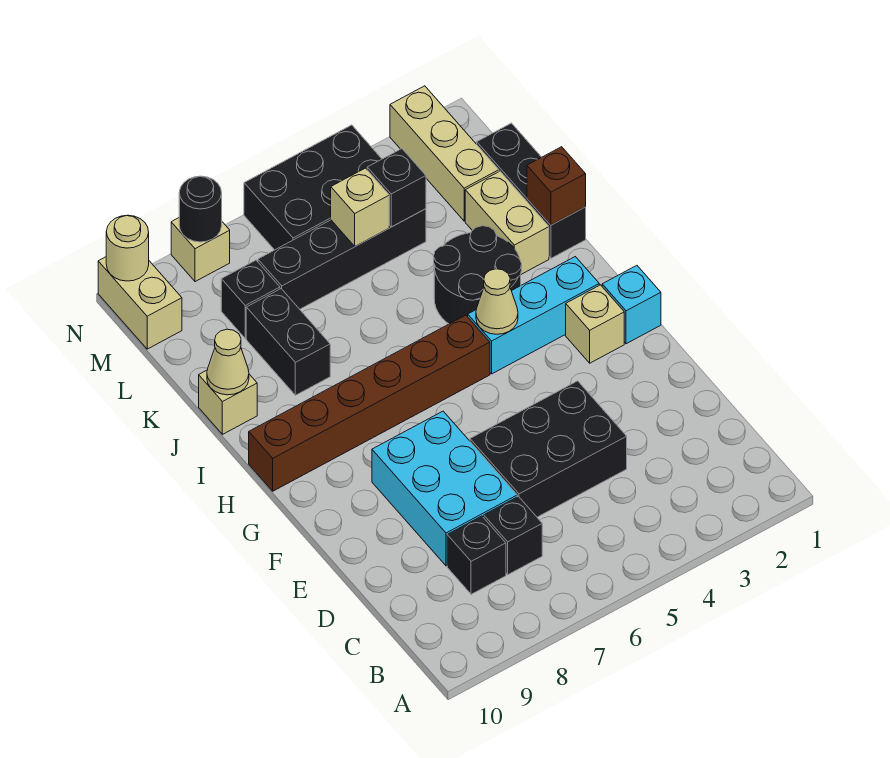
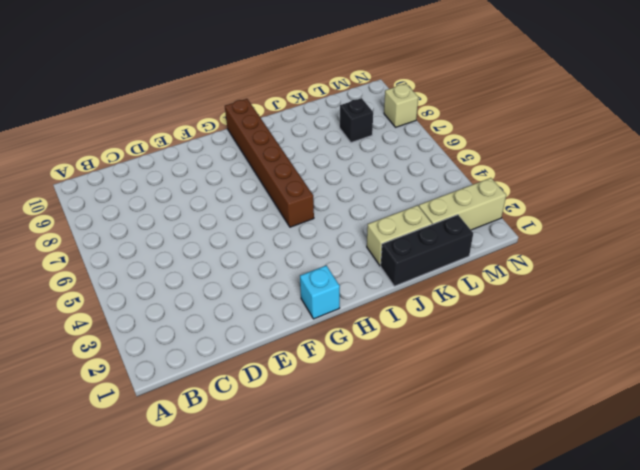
none -> black brick C7 level 1
none -> black brick C8 level 1
none -> black brick D4:E6 level 1

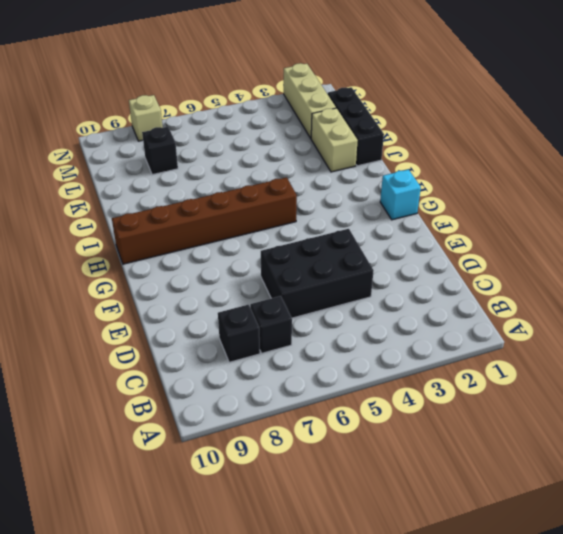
none -> cyan brick D7:F8 level 1
none -> tan brick G2 level 1
none -> cyan brick H2:H4 level 1

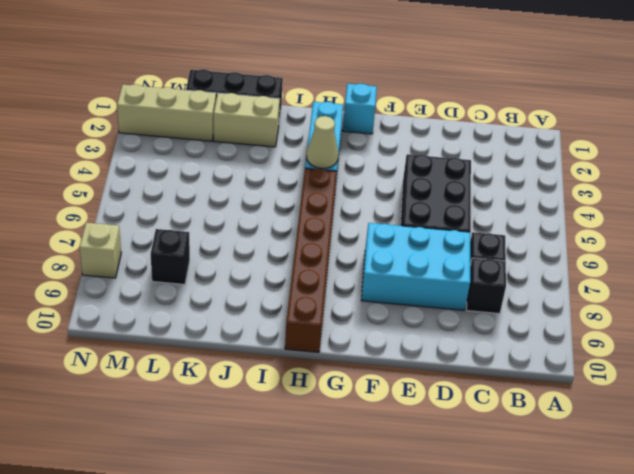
none -> tan brick G2 level 1
none -> black round brick I3:J4 level 1
none -> black brick J8:K8 level 1

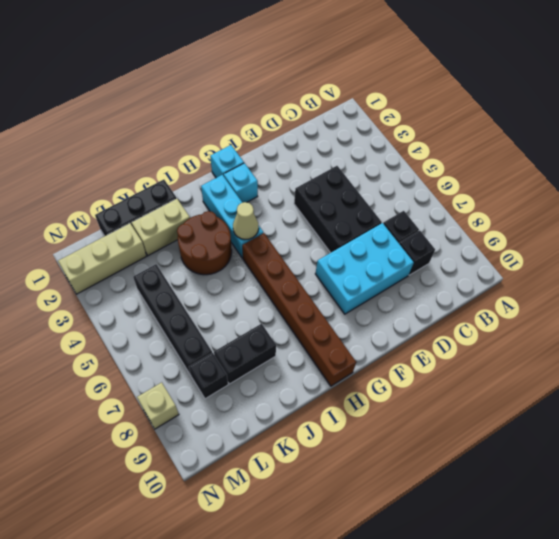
cyan brick G2 level 1 -> tan brick G2 level 1
brown round brick I3:J4 level 1 -> black round brick I3:J4 level 1
none -> tan brick J10 level 1
none -> black brick M4:N6 level 1
none -> tan brick M10:N10 level 1

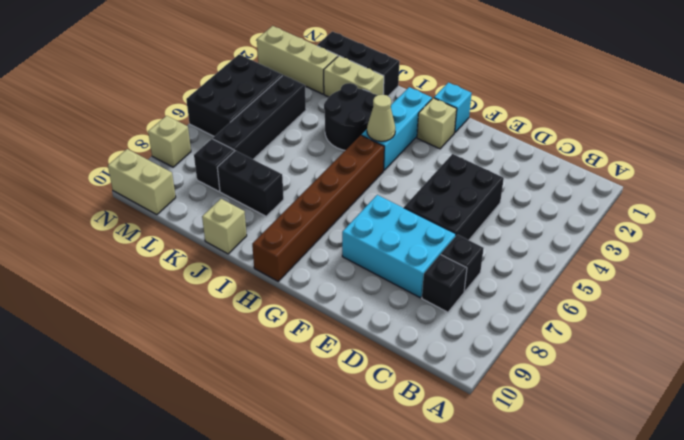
none -> brown brick J1 level 2
none -> tan cone J10 level 2
none -> black brick L4 level 2

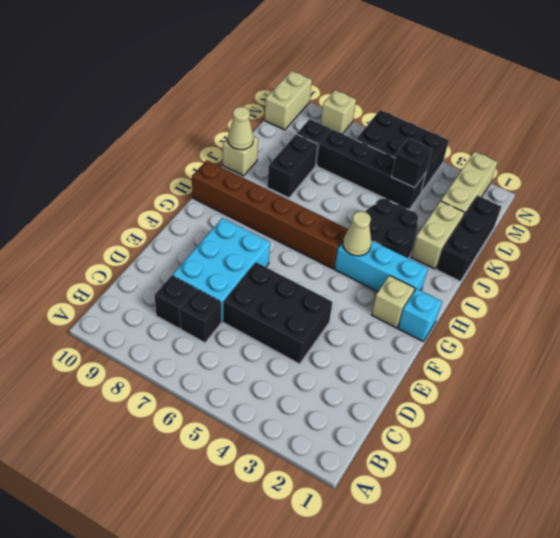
none -> brown brick J1 level 2
none -> tan brick L5 level 2
none -> black round brick N8 level 2

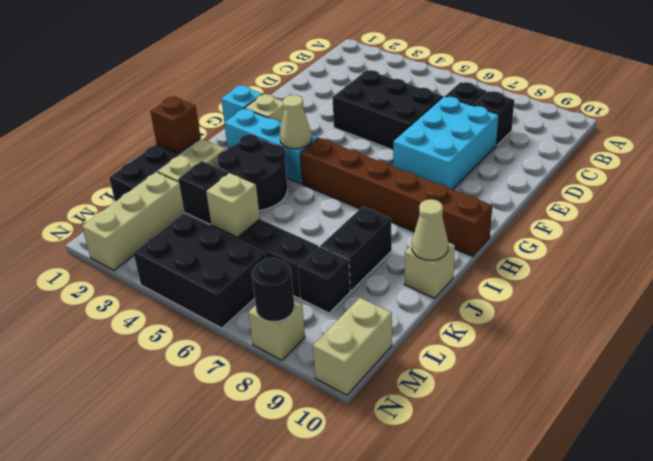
none -> tan round brick N10 level 2

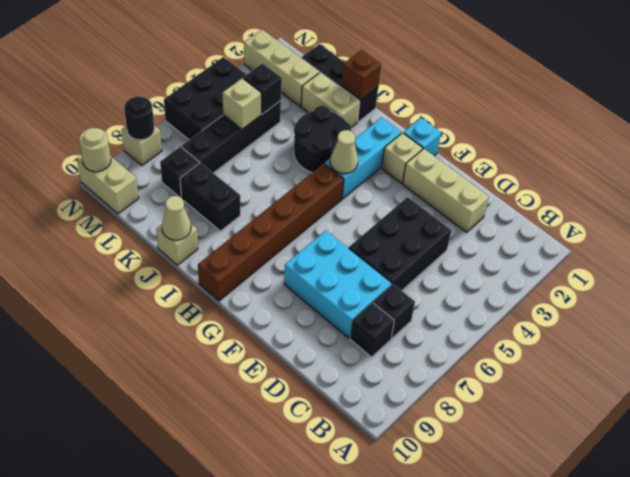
tan brick D2:F2 level 1 -> none

